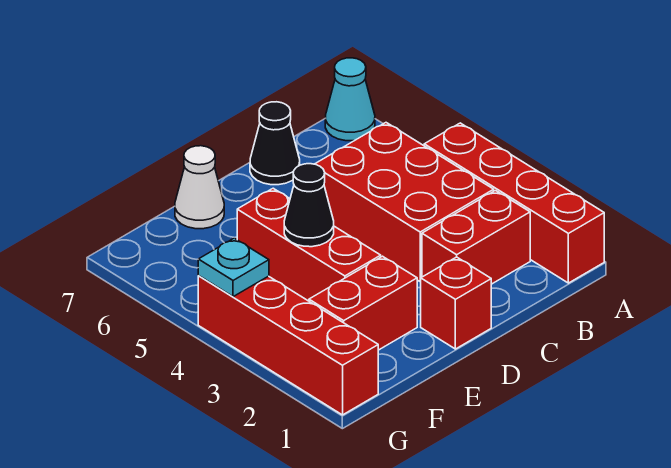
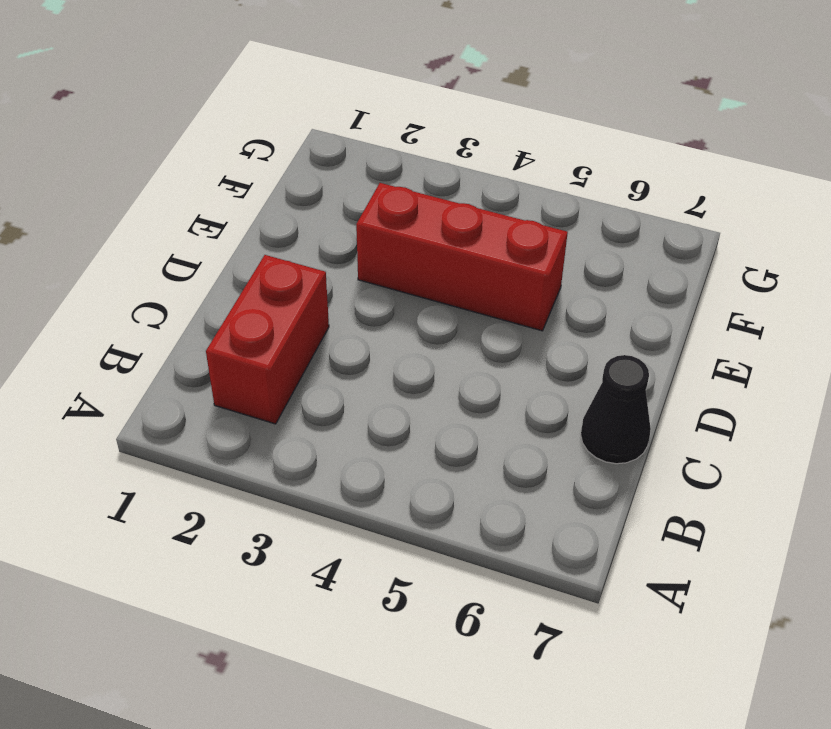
none -> red brick A1:A4 level 1
none -> cyan cone A7 level 1
none -> red brick B3:C5 level 1

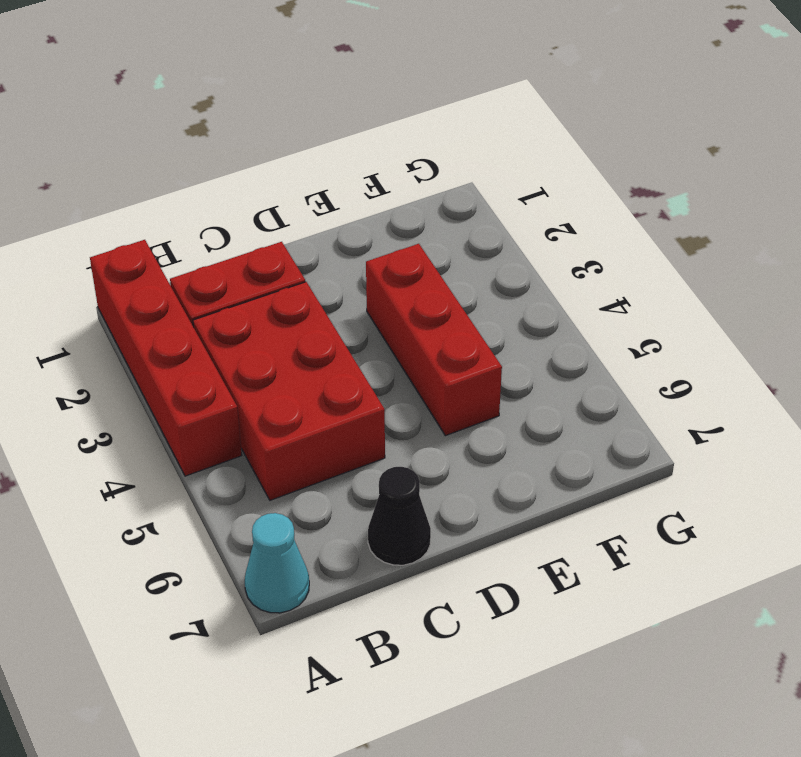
none -> red brick D1 level 1
none -> red brick E2:F2 level 1
none -> white cone E7 level 1

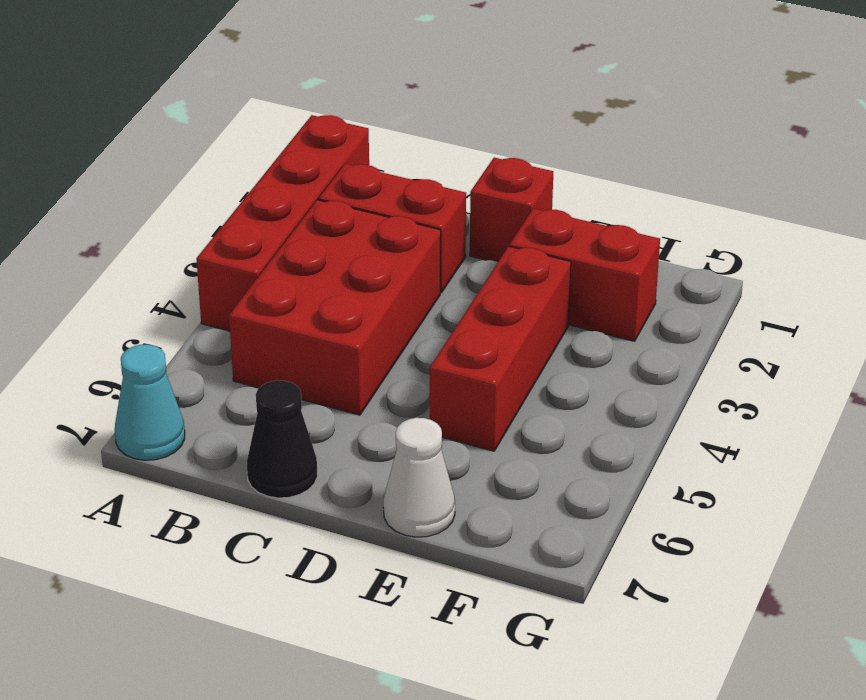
none -> red brick G1:G4 level 1
none -> black cone E4 level 2
none -> cyan plate G4 level 2

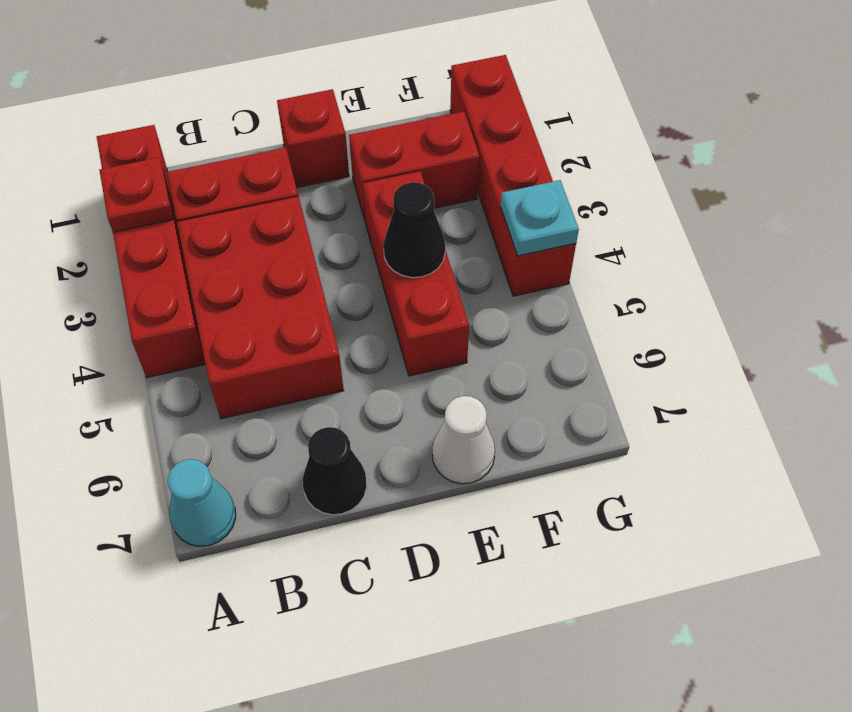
red plate A2 level 2 -> none

